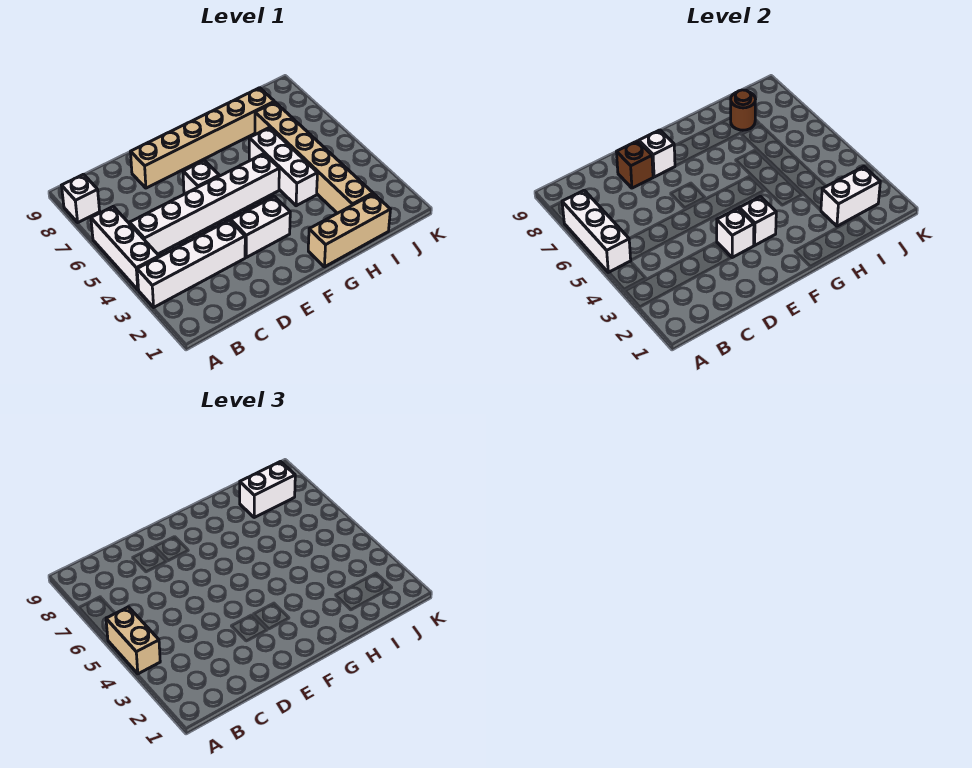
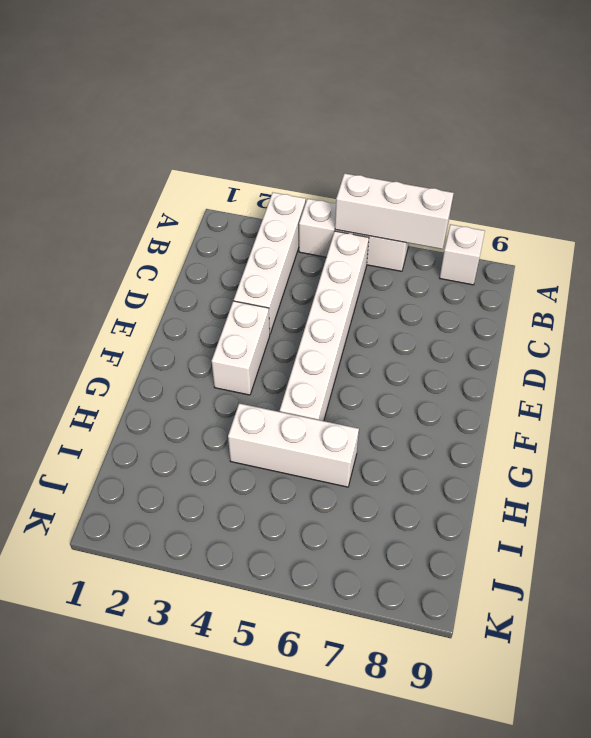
none -> tan brick D8:I8 level 1
none -> white brick E6 level 1
none -> tan brick G1:I1 level 1

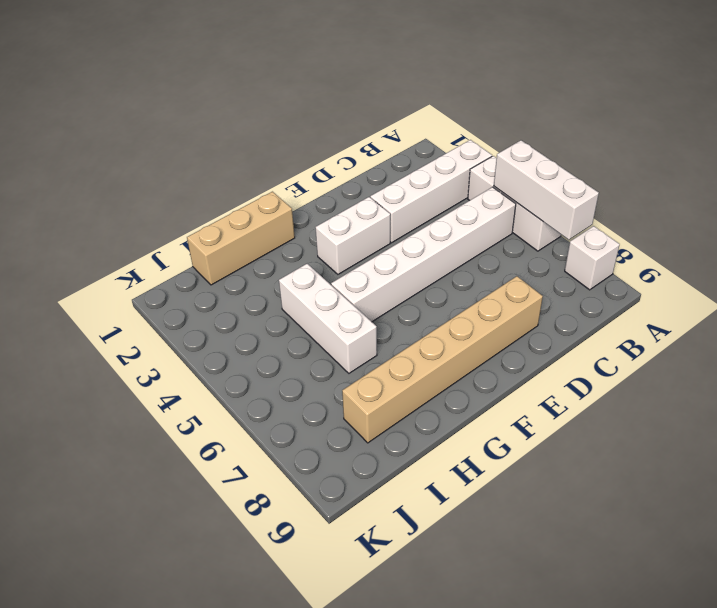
none -> white brick E6 level 1
none -> tan brick I2:I7 level 1
none -> brown brick D8 level 2

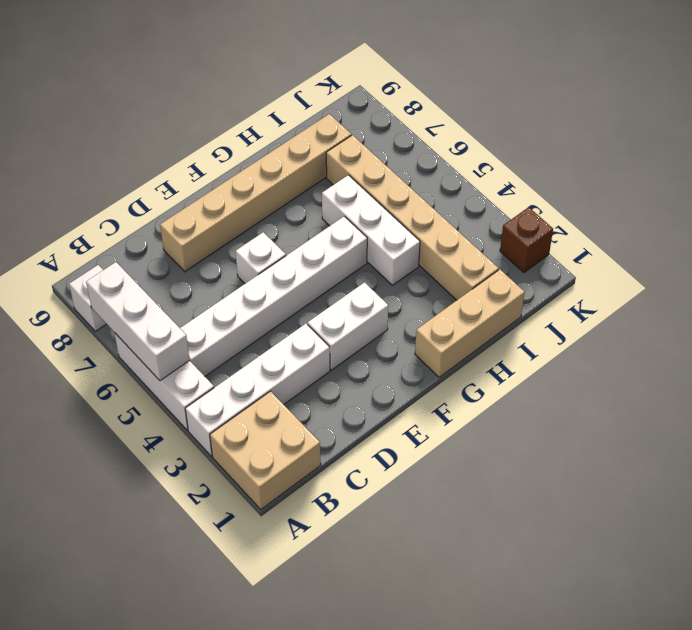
tan brick A1:B2 level 1 -> none
brown brick K2 level 1 -> brown brick D8 level 2
none -> white brick E3 level 2
none -> white brick E8 level 2
none -> white brick F3 level 2

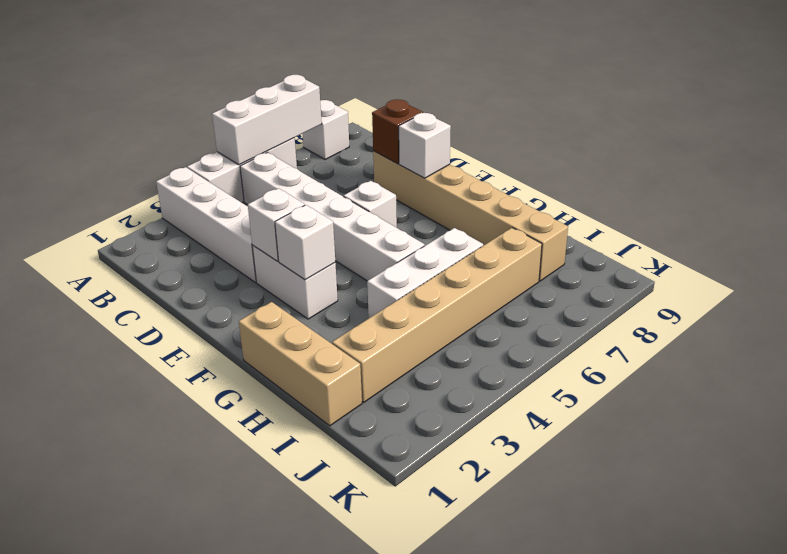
none -> white brick I2:J2 level 2
none -> brown round brick I8 level 2
none -> tan brick A4:A5 level 3

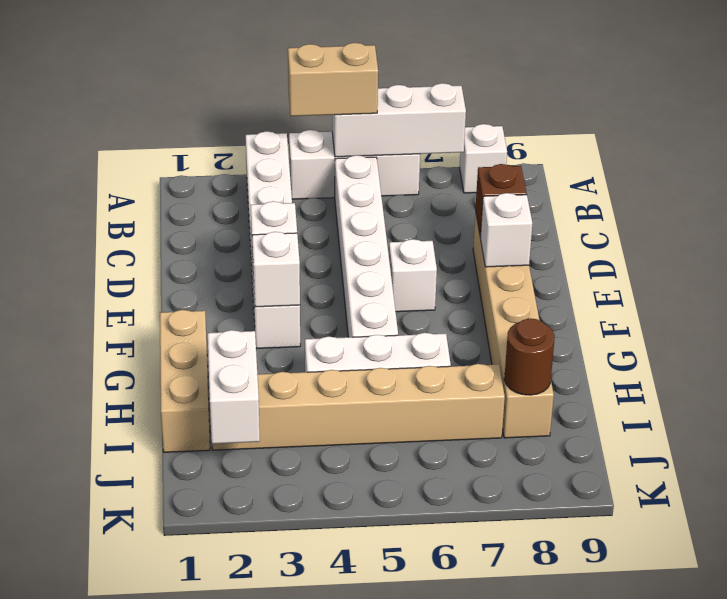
none -> white brick I8:J8 level 3

